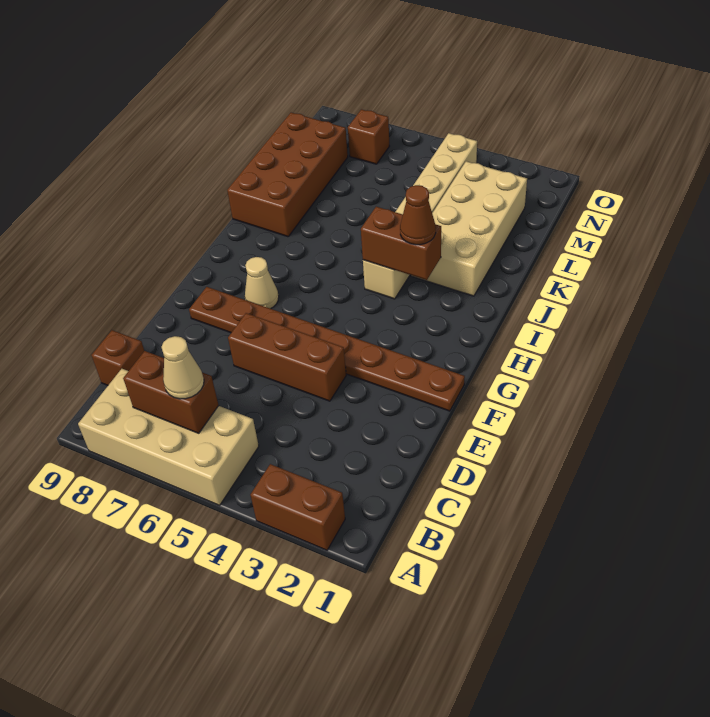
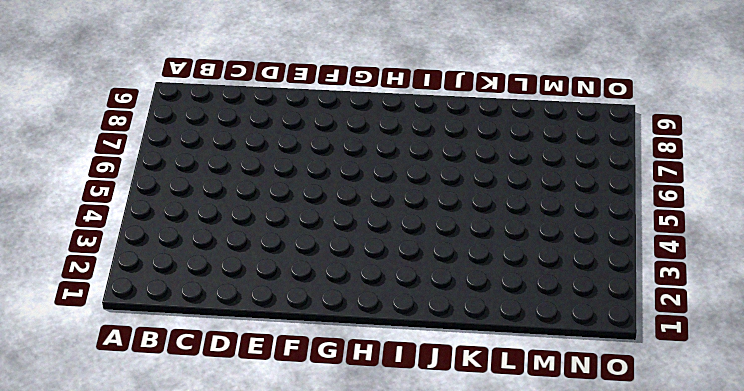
none -> brown brick A2:A3 level 1
none -> tan brick A5:B8 level 1
none -> brown brick C9 level 1

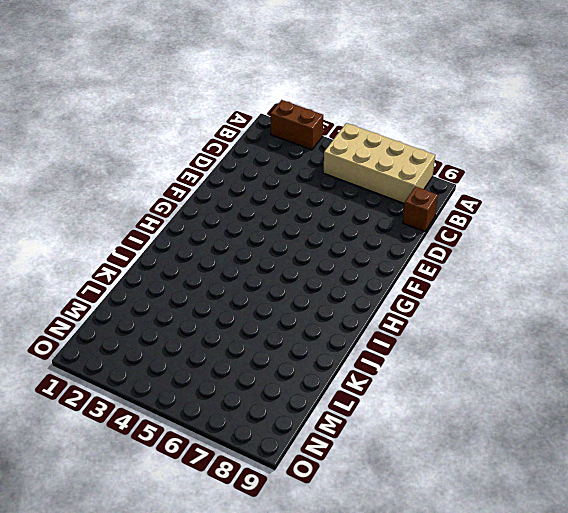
none -> brown brick E4:E6 level 1
none -> brown plate F1:F8 level 1
none -> tan cone G7 level 1

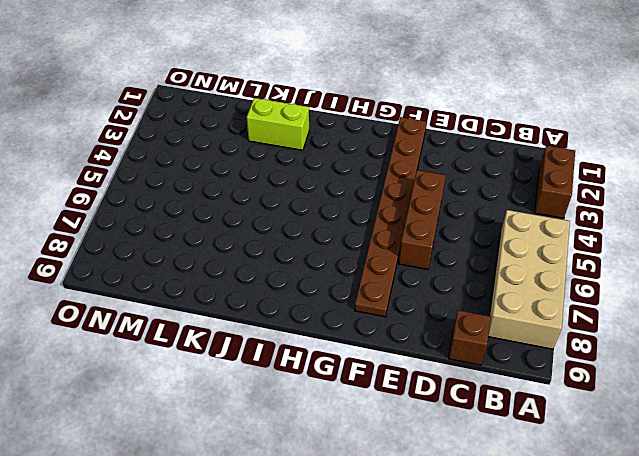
lime brick J2:K2 level 1 -> tan brick J2:M3 level 1
none -> tan cone G7 level 1
none -> tan brick I4:N4 level 1
none -> brown brick J8:M9 level 1

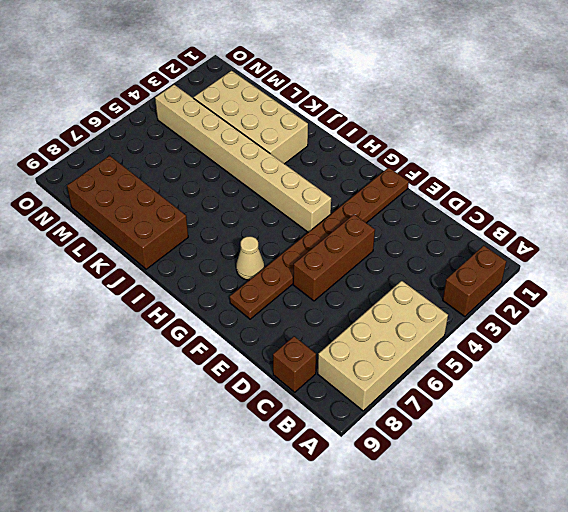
tan brick G4:N4 level 1 -> tan brick I4:N4 level 1
none -> brown brick N7 level 1
none -> brown brick B6:B7 level 2
none -> brown brick I3:I4 level 2

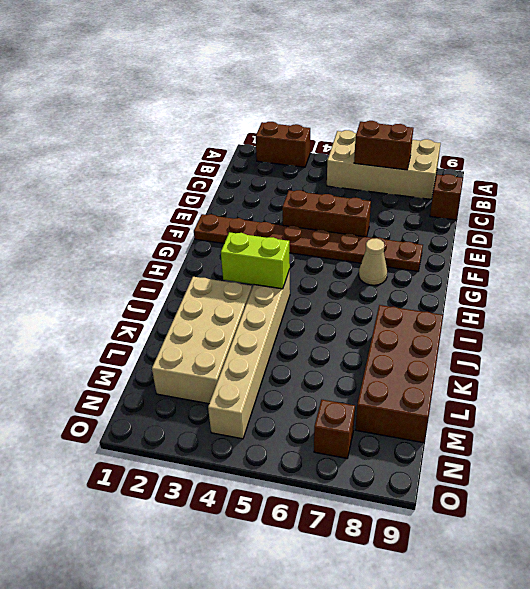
lime brick I3:I4 level 2 -> brown brick I3:I4 level 2
none -> tan cone B6 level 3
none -> brown cone I3 level 3

